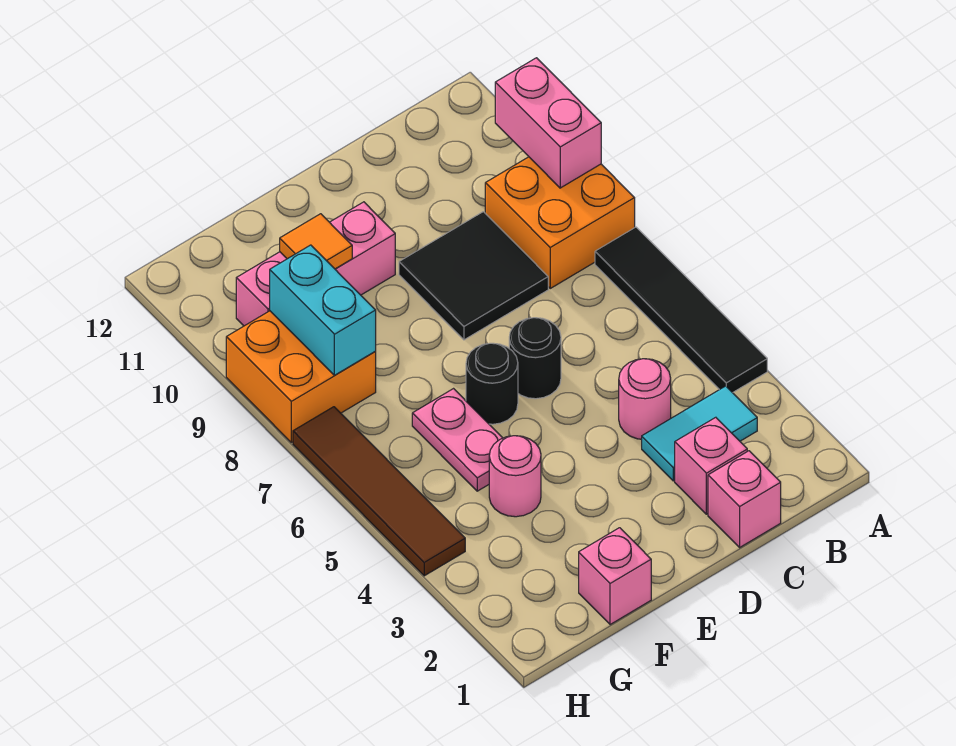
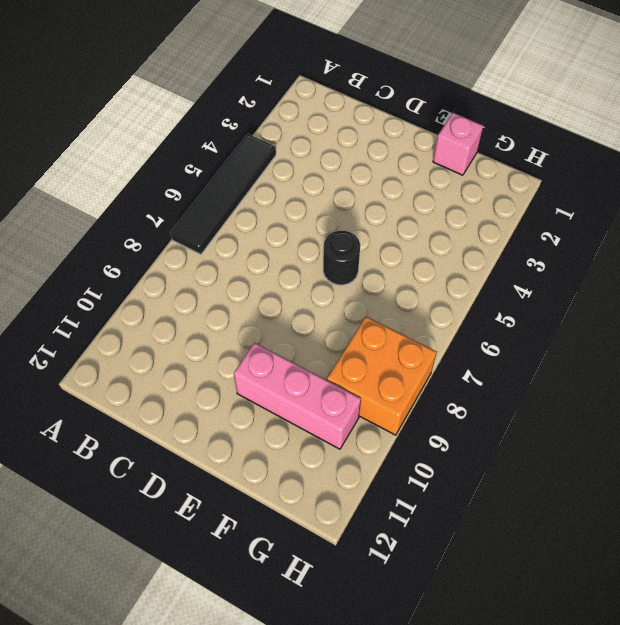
none -> orange brick A8:B9 level 1
none -> cyan tile B3:C3 level 1
none -> pink brick C1 level 1

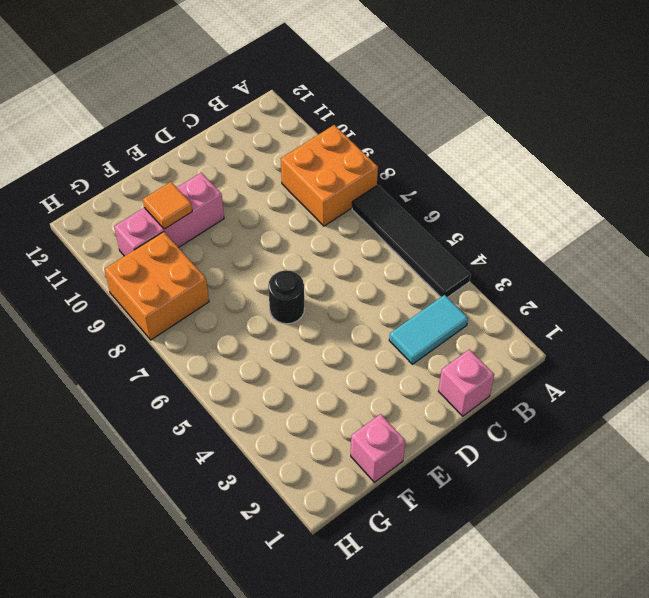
none -> pink brick C2 level 1
none -> pink round brick C4 level 1
none -> black tile C8:D9 level 1

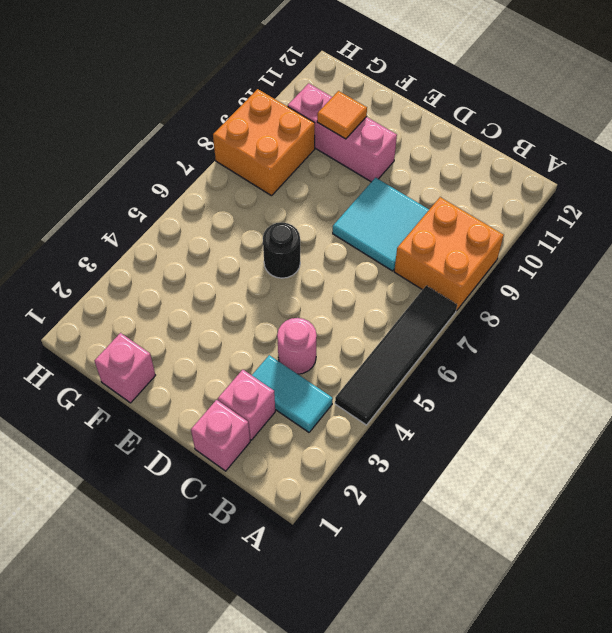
cyan tile C8:D9 level 1 -> black tile C8:D9 level 1
none -> black round brick D6 level 1
none -> pink round brick F4 level 1
none -> pink plate F5:F6 level 1

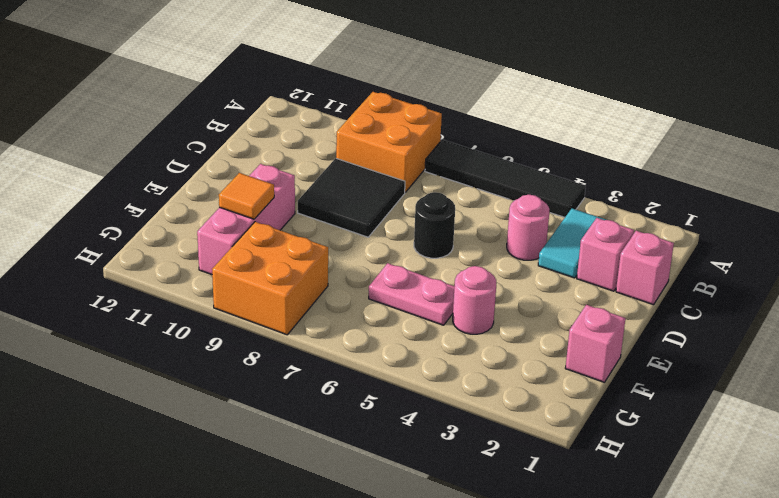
none -> black round brick E6 level 1
none -> brown tile H4:H7 level 1
none -> pink brick A9:A10 level 2

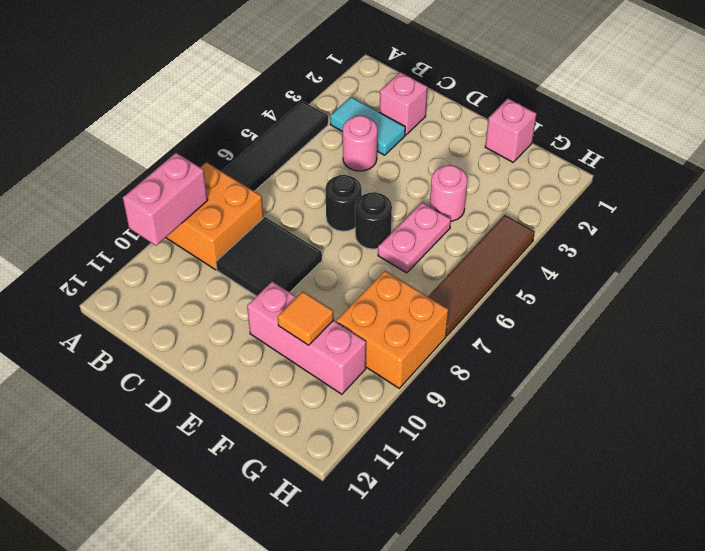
none -> pink brick C1 level 1
none -> cyan brick G8:G9 level 2

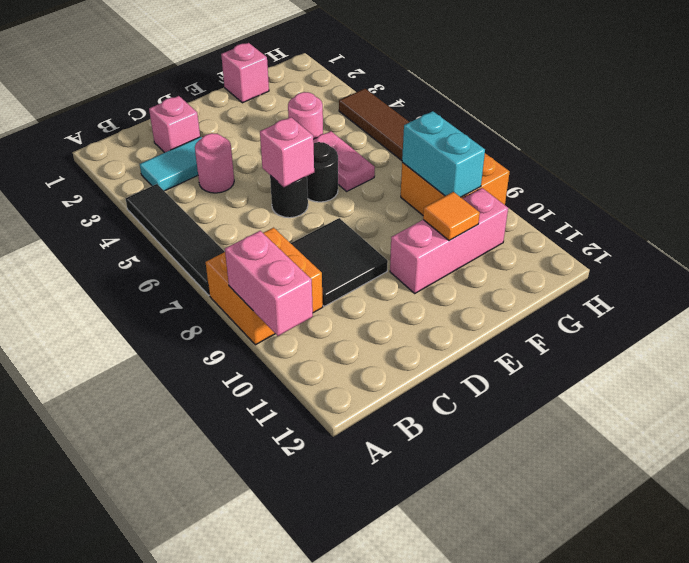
pink brick D6 level 2 -> pink brick C1 level 1

